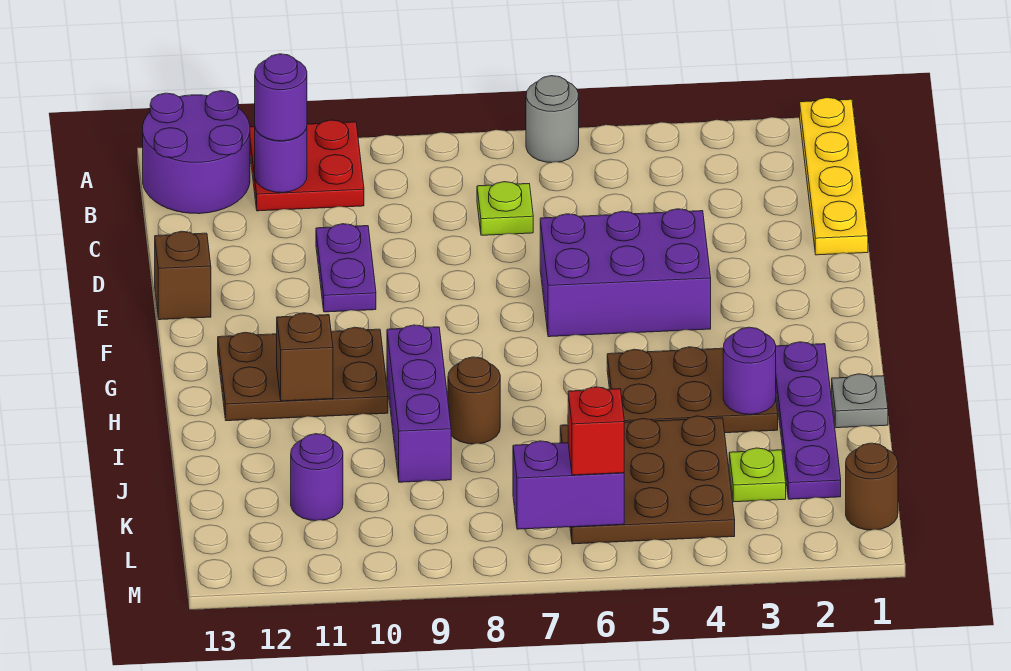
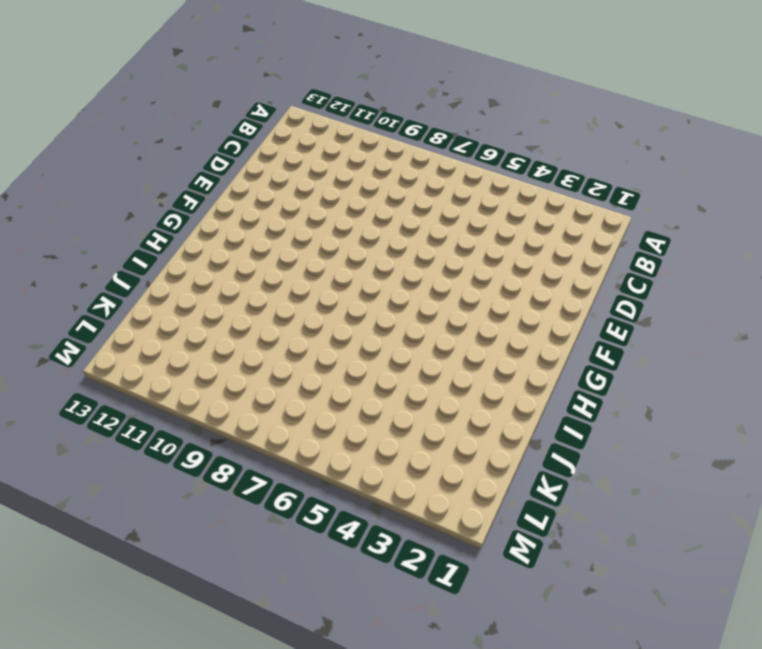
none -> yellow plate A1:D1 level 1
none -> grey round brick A6 level 1
none -> red plate A10:B11 level 1

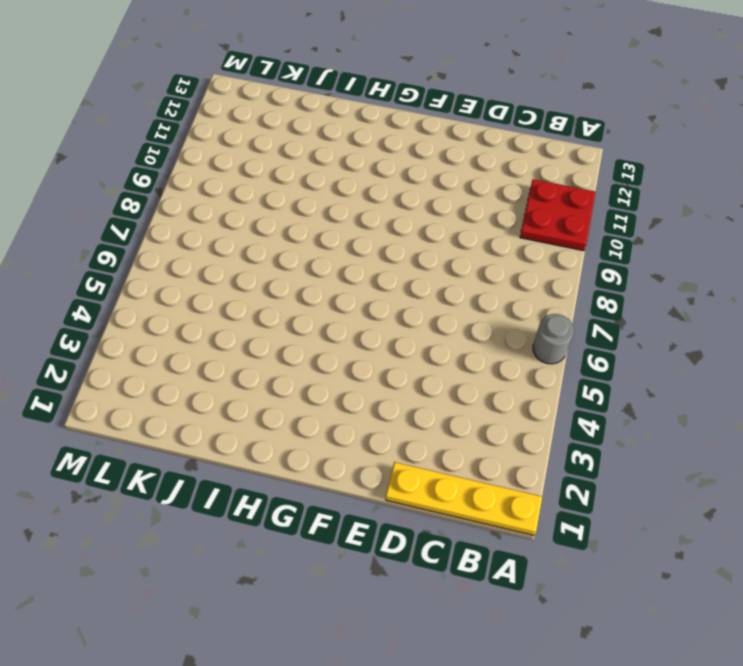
none -> purple round brick A12:B13 level 1
none -> lime plate C7 level 1
none -> purple plate D10:E10 level 1

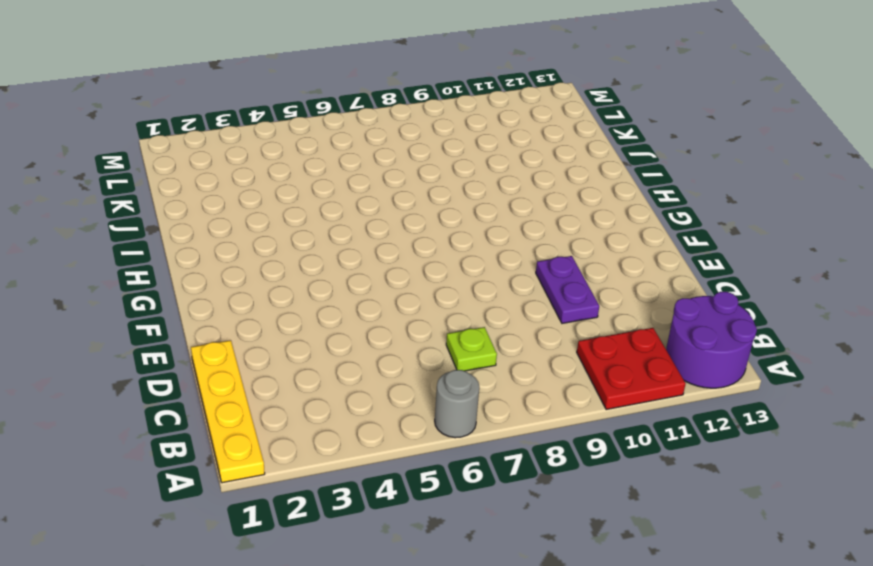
none -> purple brick E4:F6 level 1
none -> brown brick E13 level 1
none -> brown plate G10:H12 level 1

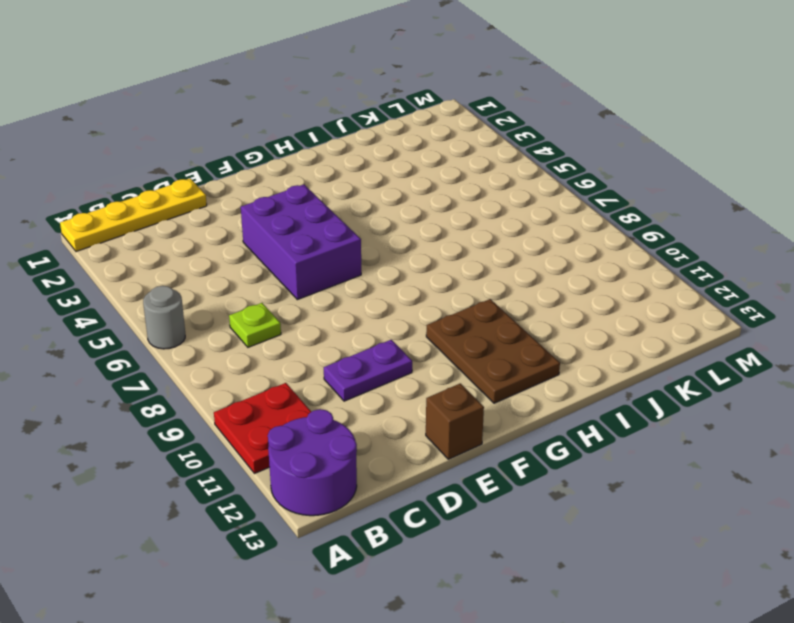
none -> purple plate H2:K2 level 1
none -> brown plate H3:I5 level 1
none -> purple brick H9:J9 level 1

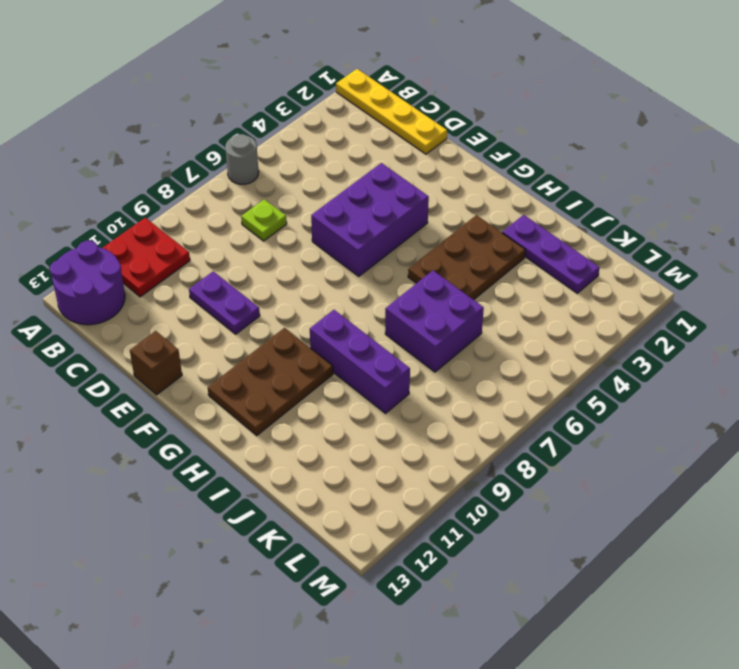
purple plate I2:K2 level 1 -> purple plate H2:K2 level 1
purple brick I6:J7 level 1 -> brown plate J4:L6 level 1
none -> grey plate I1 level 1
none -> brown round brick I8 level 1
none -> lime plate K3 level 1

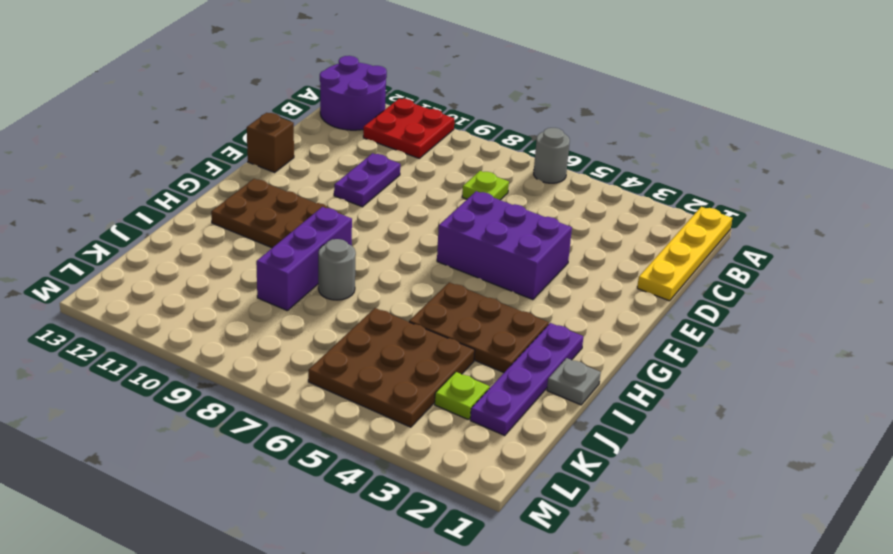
grey round brick I8 level 1 -> brown round brick I8 level 1
none -> purple round brick K11 level 1
none -> brown round brick L1 level 1
none -> purple round brick B11 level 2

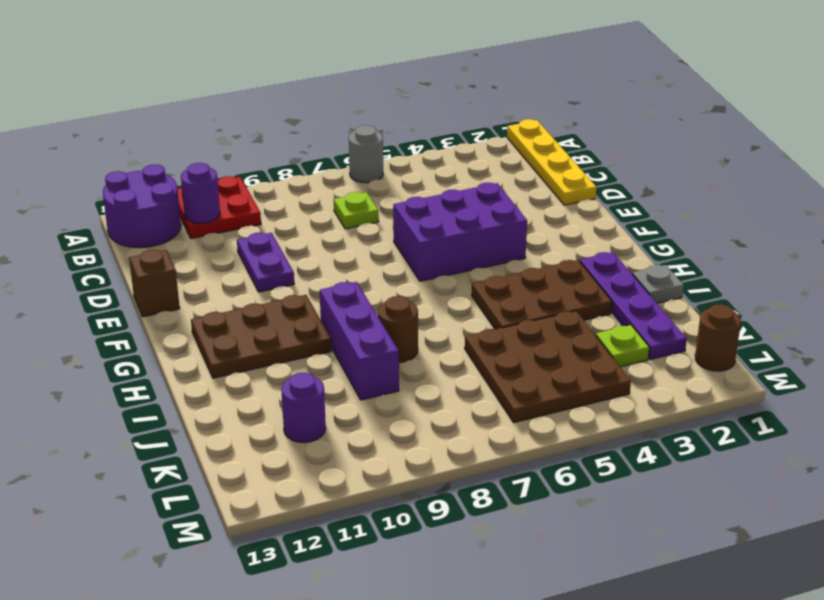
none -> brown brick H11 level 2
none -> purple round brick I3 level 2
none -> purple brick L6:L7 level 2

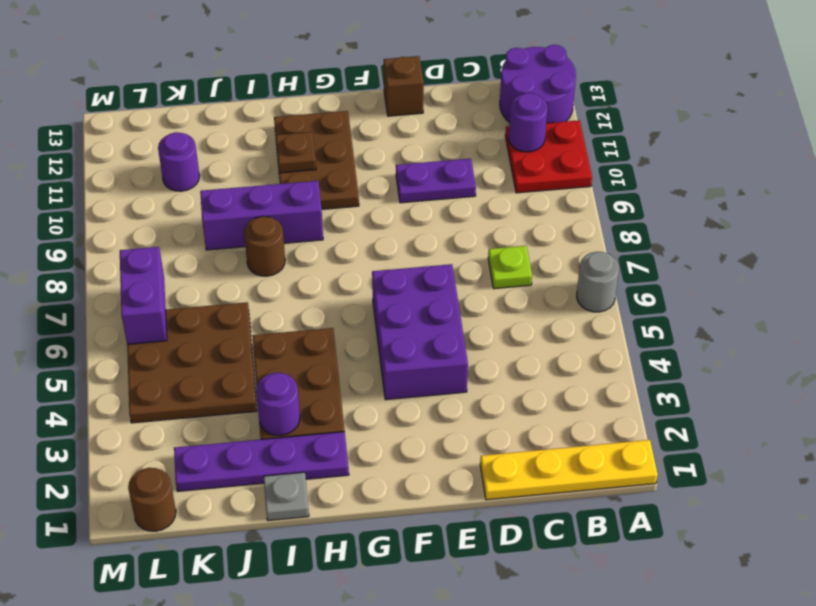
brown plate H11 level 2 -> brown brick H11 level 2
none -> lime plate K3 level 1
none -> purple round brick B11 level 3
none -> red brick L6 level 3

